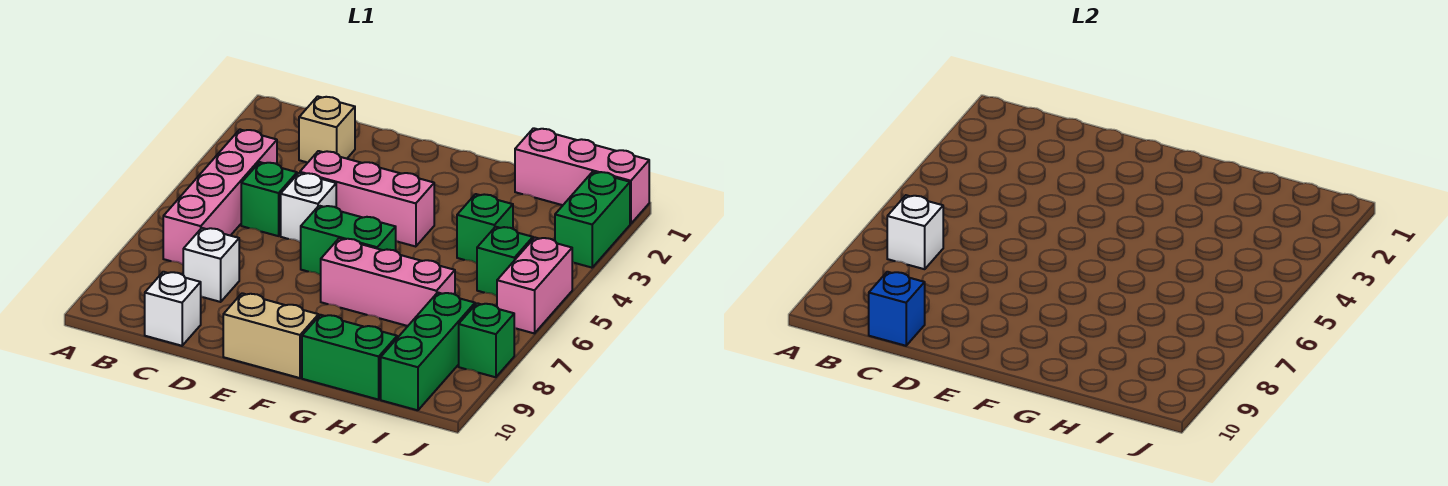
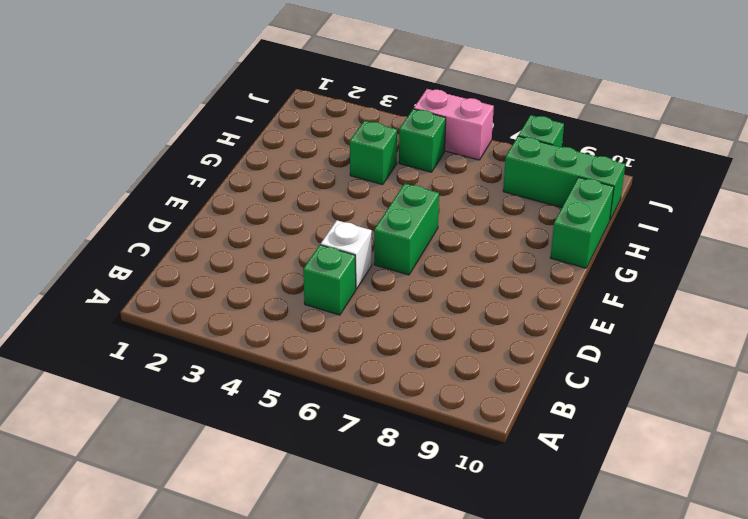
none -> pink brick B4:B7 level 1
none -> tan brick C2 level 1
none -> white brick C8 level 1

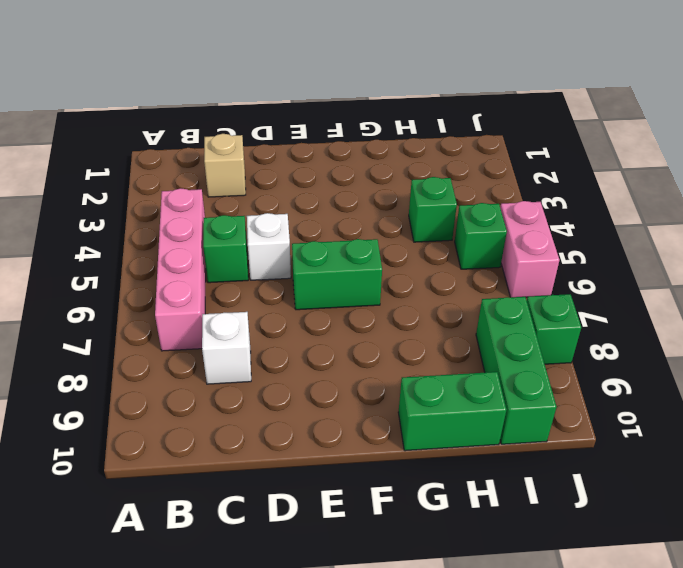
none -> white brick C10 level 1
none -> pink brick D4:F4 level 1
none -> tan brick E10:F10 level 1

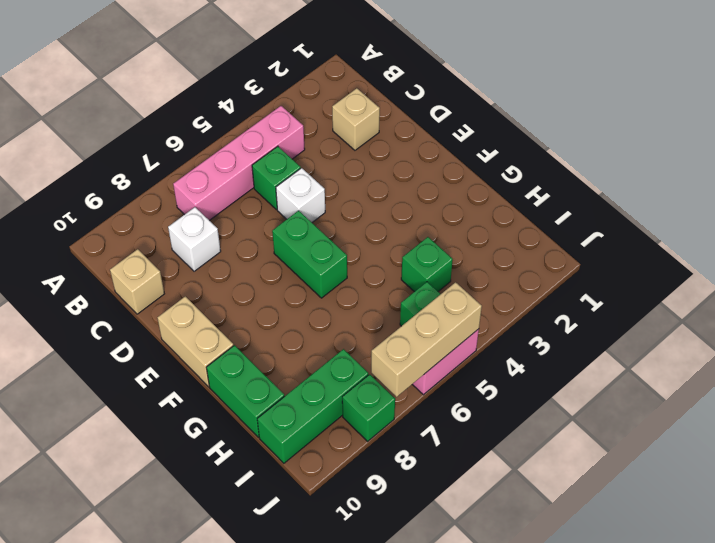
tan brick C10 level 1 -> white brick C10 level 1
tan brick J5:J7 level 2 -> none
none -> pink brick D4:F4 level 1
none -> pink brick F7:H7 level 1
none -> pink brick H1:J1 level 1

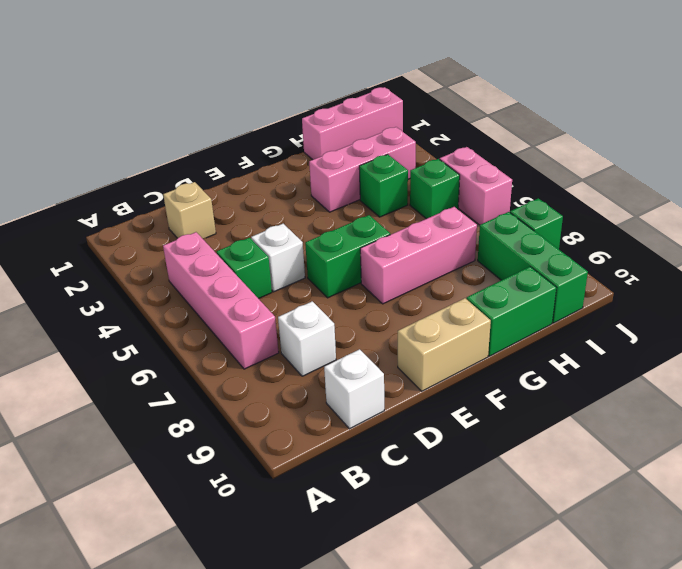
pink brick G3:I3 level 1 -> pink brick D4:F4 level 1
none -> green brick J2:J3 level 1
none -> white brick B7 level 2
none -> blue brick C10 level 2

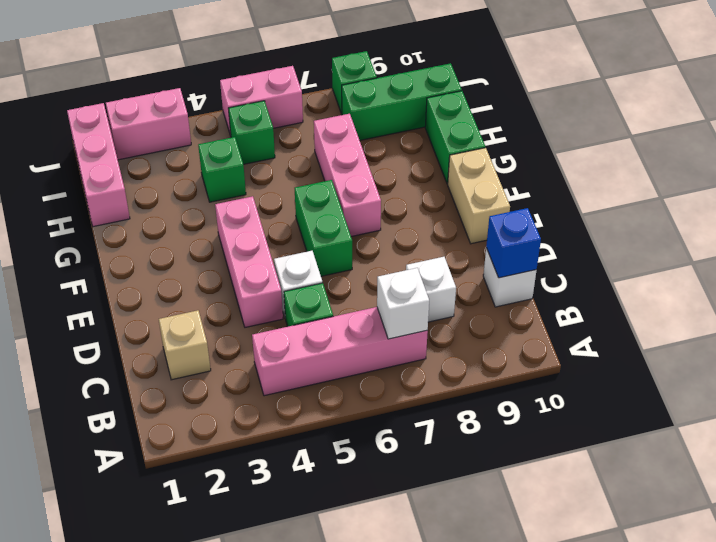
pink brick J2:J3 level 1 -> green brick J2:J3 level 1

